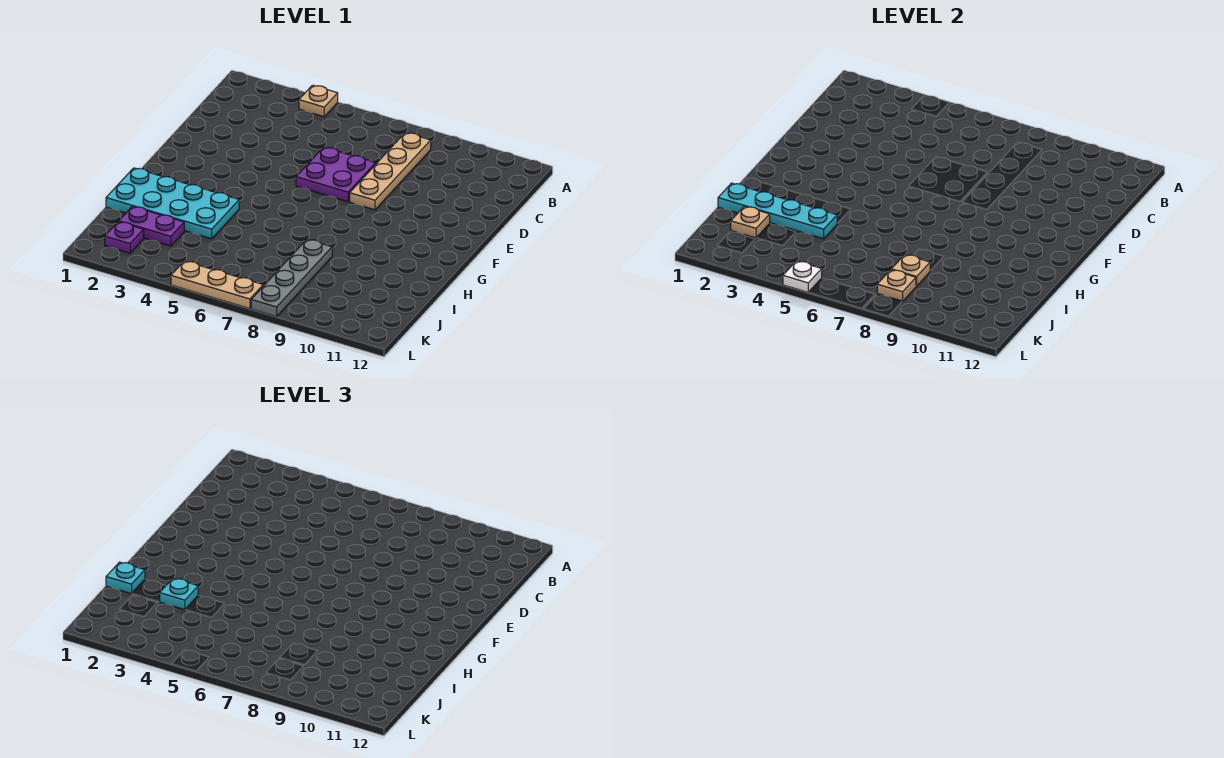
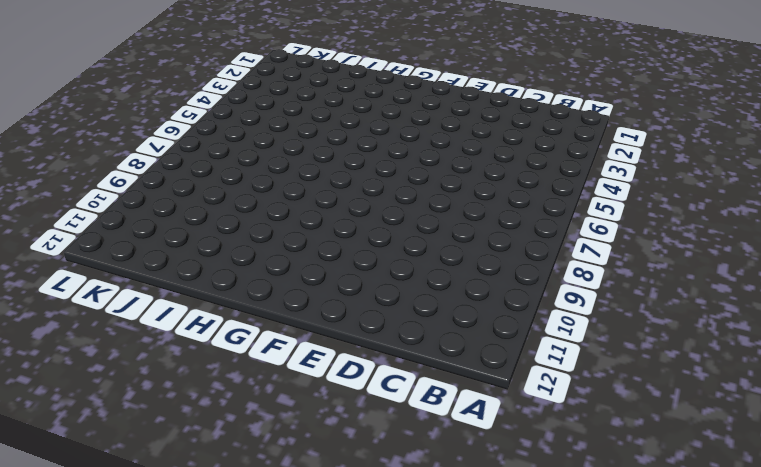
none -> tan plate A4 level 1
none -> tan plate B8:E8 level 1
none -> purple plate D6:E7 level 1

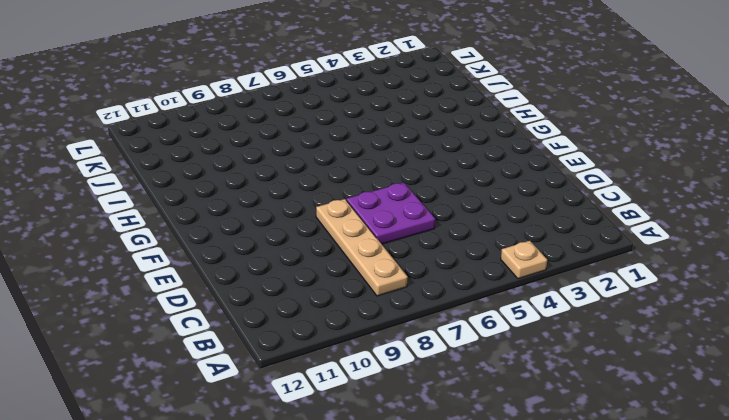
none -> cyan plate H1:I4 level 1
none -> grey plate I8:L8 level 1
none -> purple plate J2:J3 level 1

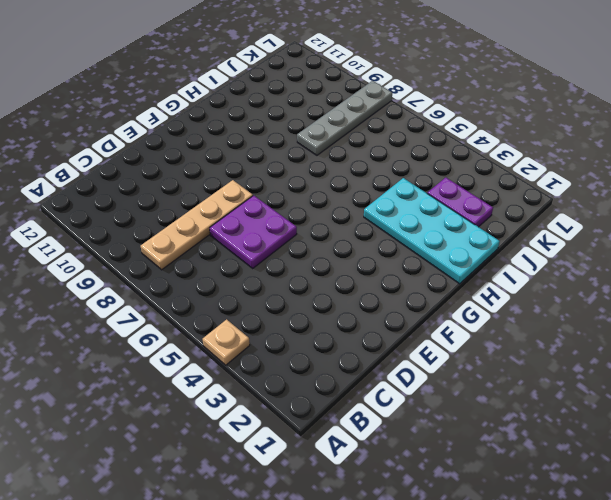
none -> purple plate K2 level 1
none -> tan plate L5:L7 level 1
none -> cyan plate I1:I4 level 2

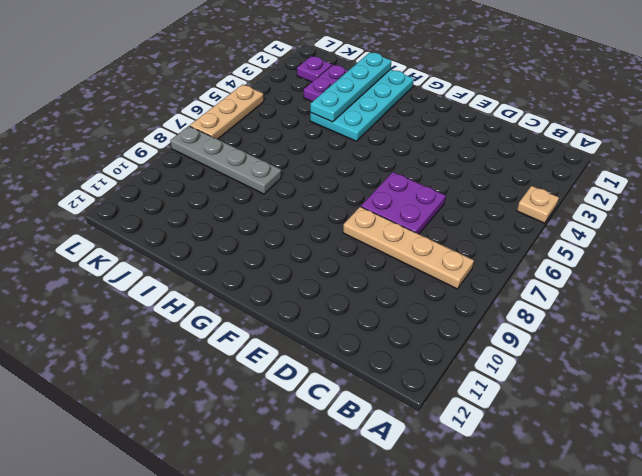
none -> tan plate J2 level 2
none -> tan plate J8 level 2
none -> tan plate K8 level 2

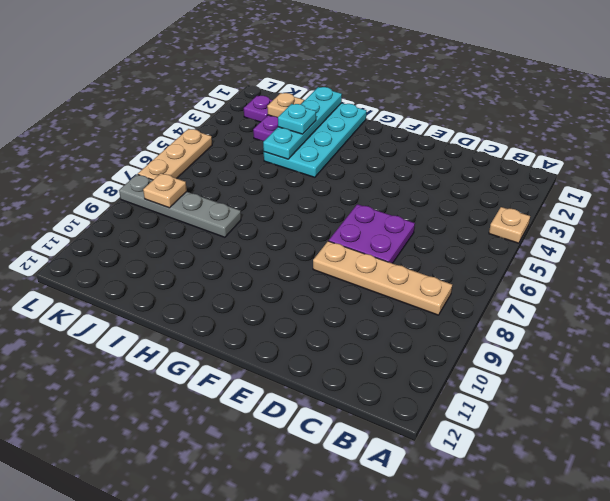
none -> tan plate J8 level 2
none -> white plate L5 level 2
none -> cyan plate I1 level 3

